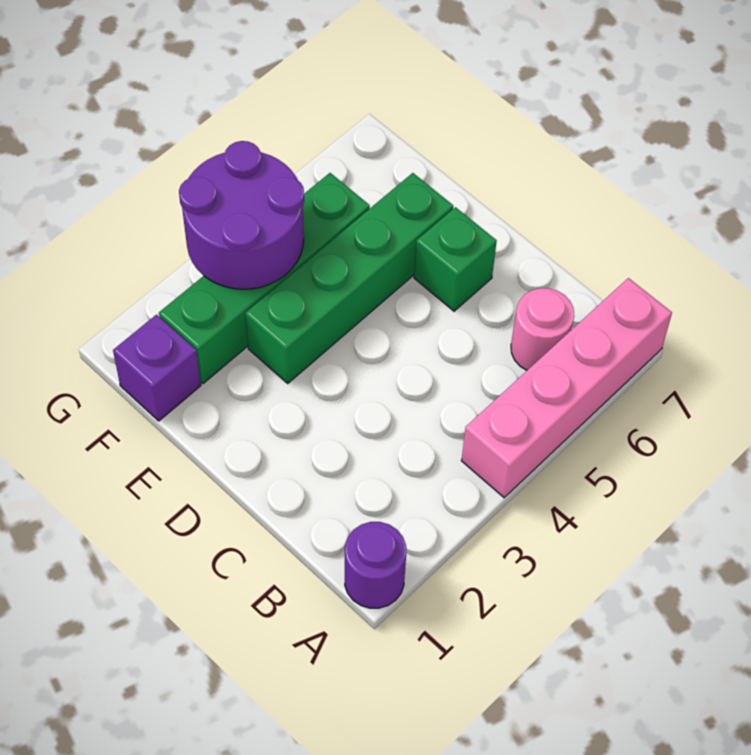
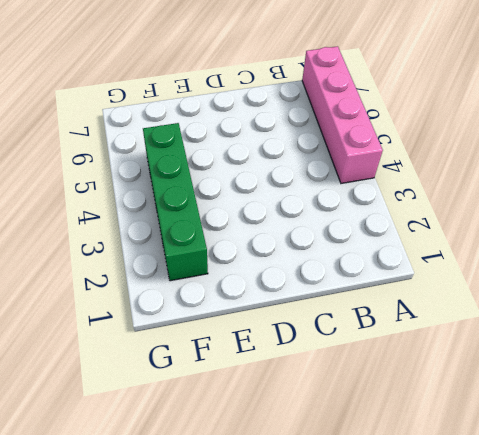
none -> purple round brick A1 level 1
none -> pink round brick B6 level 1

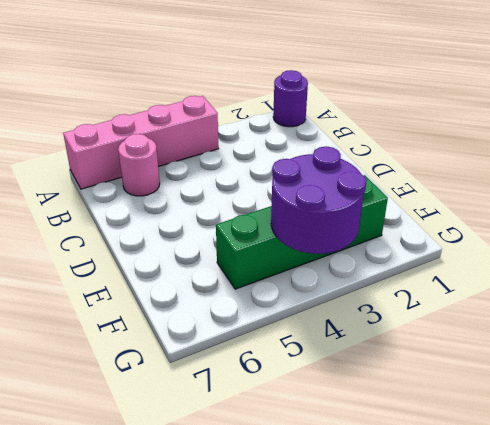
none -> green brick D6 level 1
none -> green brick E3:E6 level 1

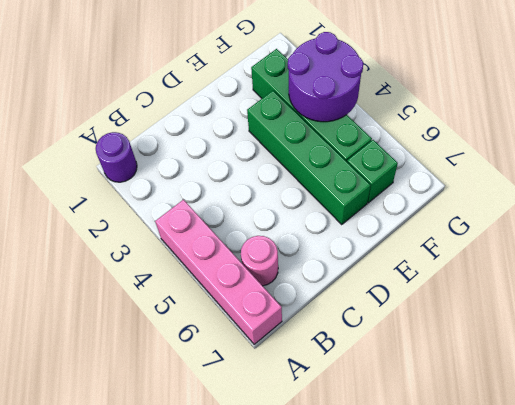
green brick F6 level 1 -> green brick D6 level 1
none -> purple brick F1 level 1

